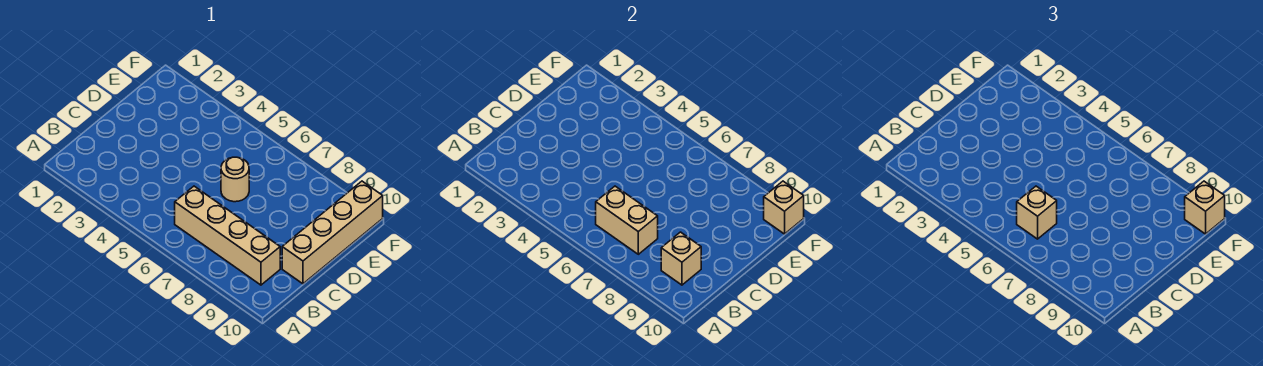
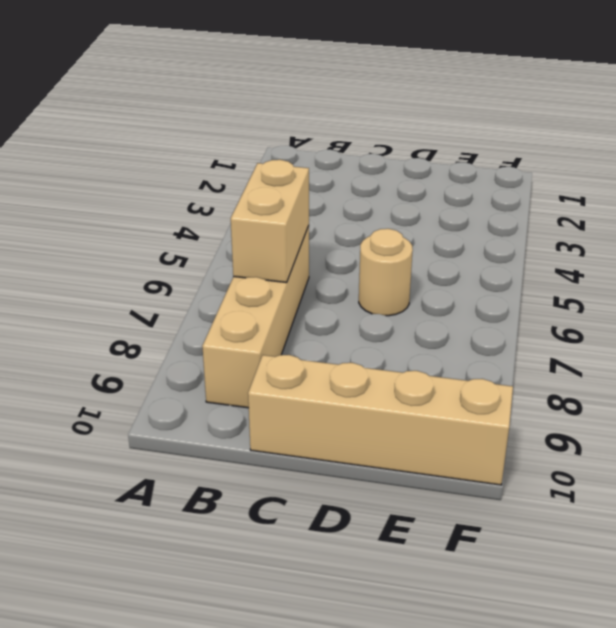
none -> tan brick B9 level 2
none -> tan brick F10 level 2

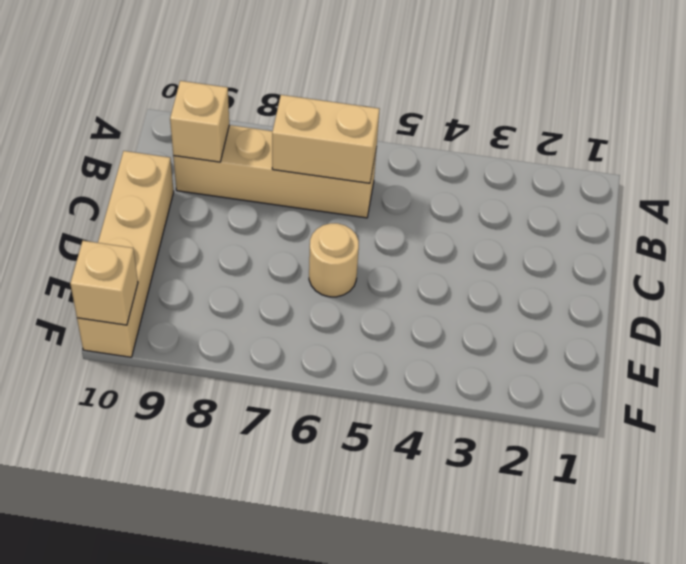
none -> tan brick B6 level 3
none -> tan brick F10 level 3

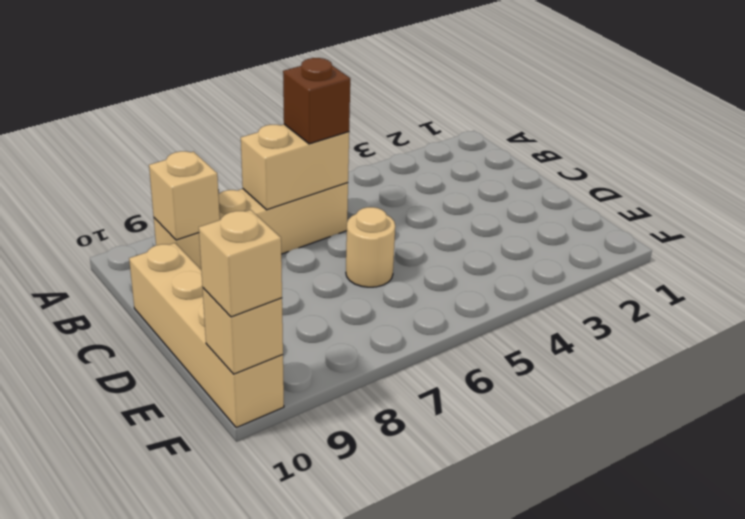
brown brick B6 level 3 -> tan brick B6 level 3

